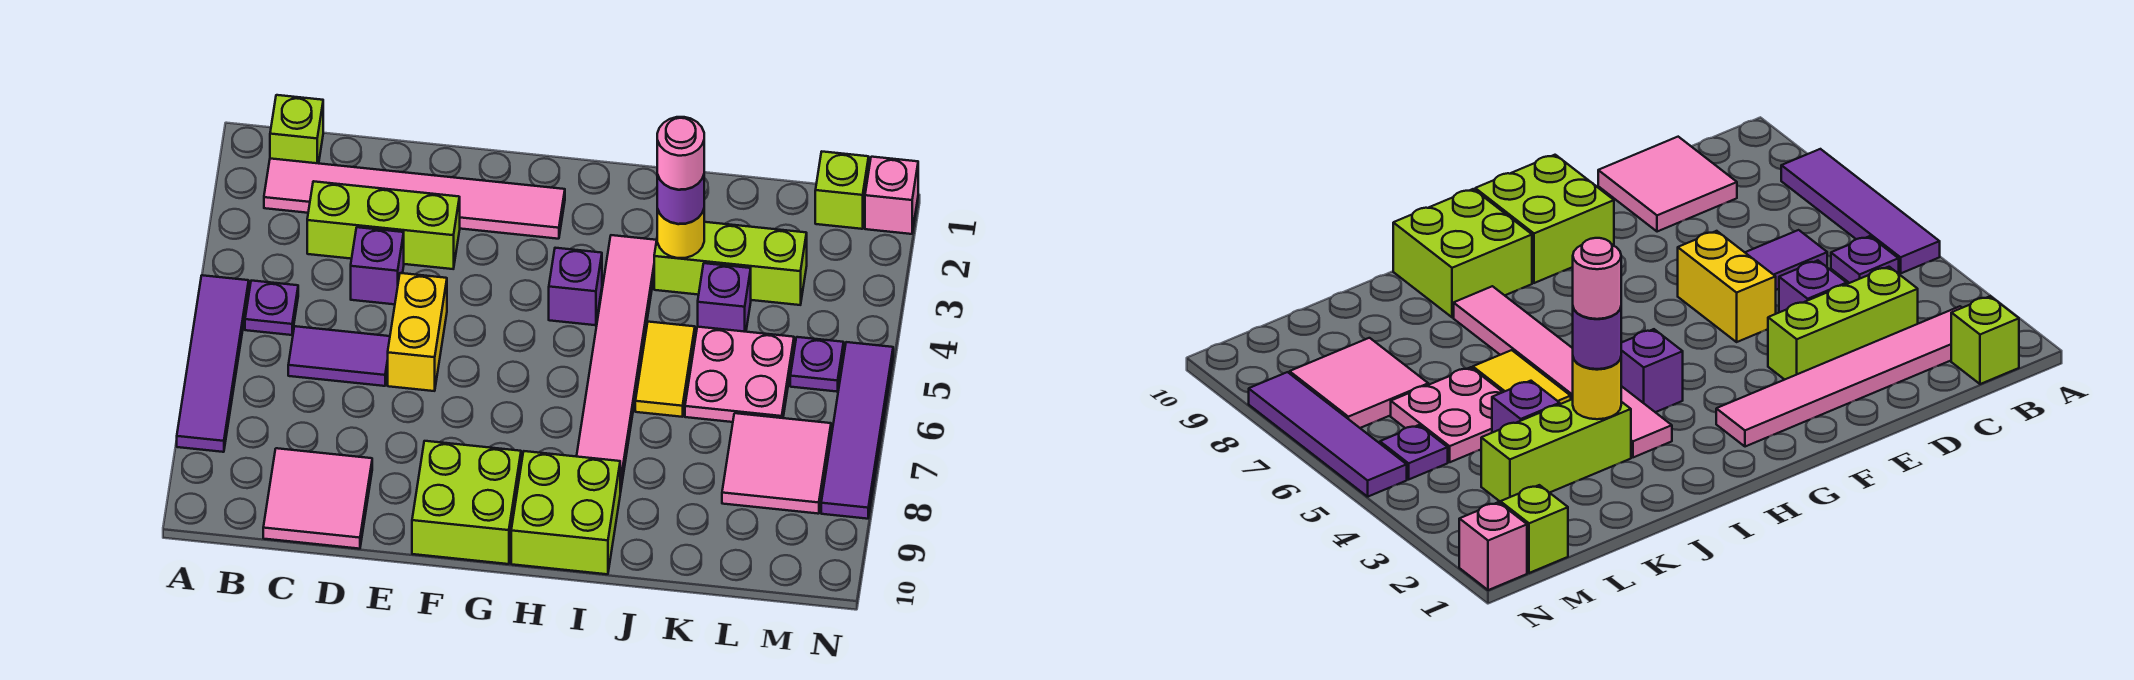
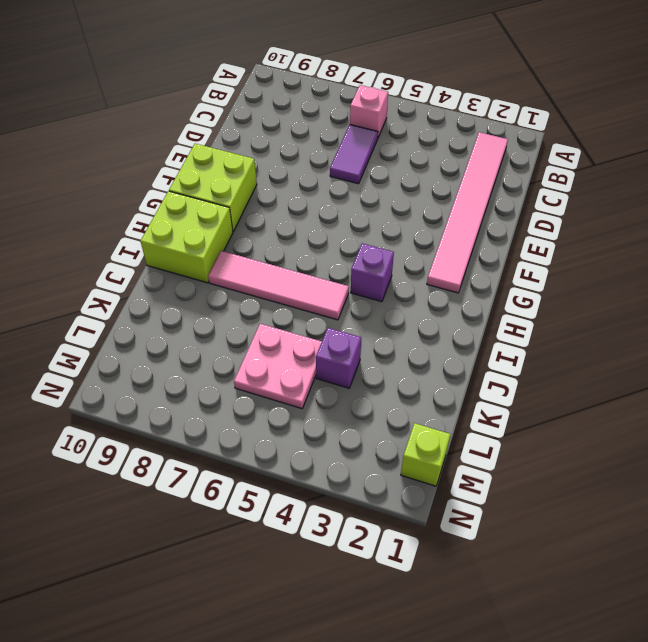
pink brick B6 level 1 -> pink brick N1 level 1
pink tile I5:I8 level 1 -> pink tile I3:I8 level 1
none -> purple tile A5:A8 level 1
none -> lime brick B1 level 1
none -> purple plate B5 level 1

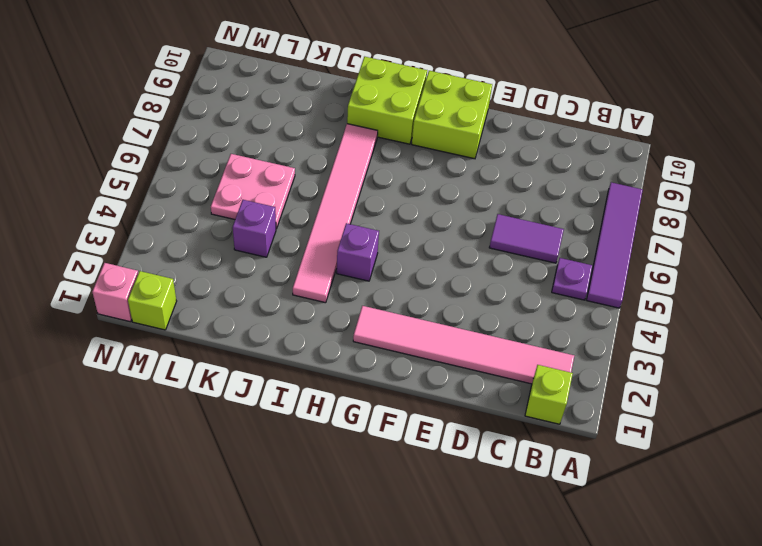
none -> lime brick C3:E3 level 1
none -> pink tile C9:D10 level 1
none -> purple brick D4 level 1

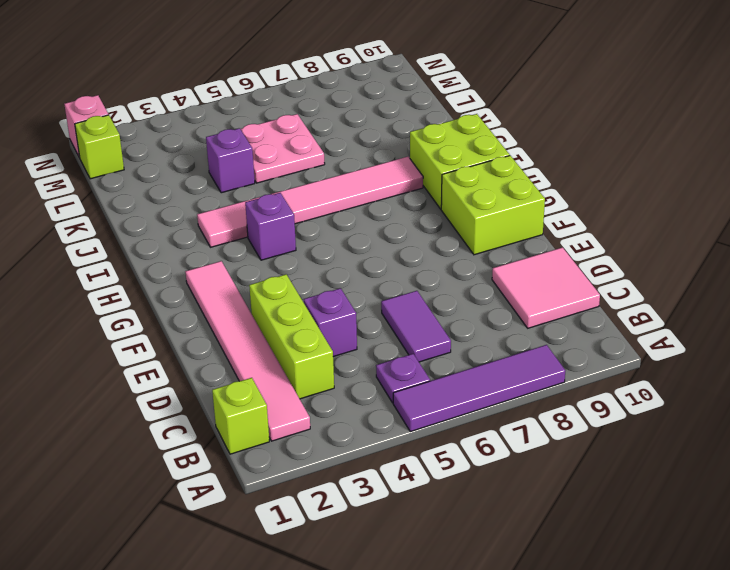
none -> yellow brick E5:E6 level 1
none -> lime brick J3:L3 level 1
none -> yellow tile J5:J6 level 1

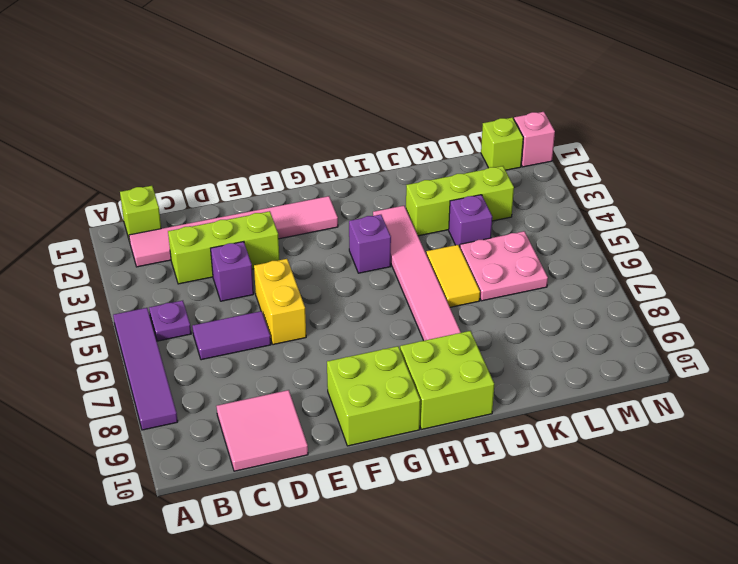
none -> pink tile L7:M8 level 1
none -> purple plate M5 level 1
none -> purple tile N5:N8 level 1

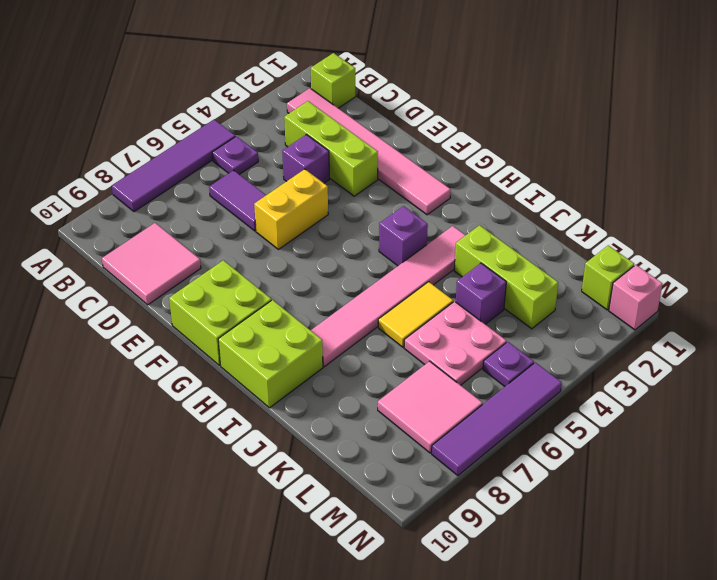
none -> yellow round brick J3 level 2
none -> purple round brick J3 level 3
none -> pink round brick J3 level 4

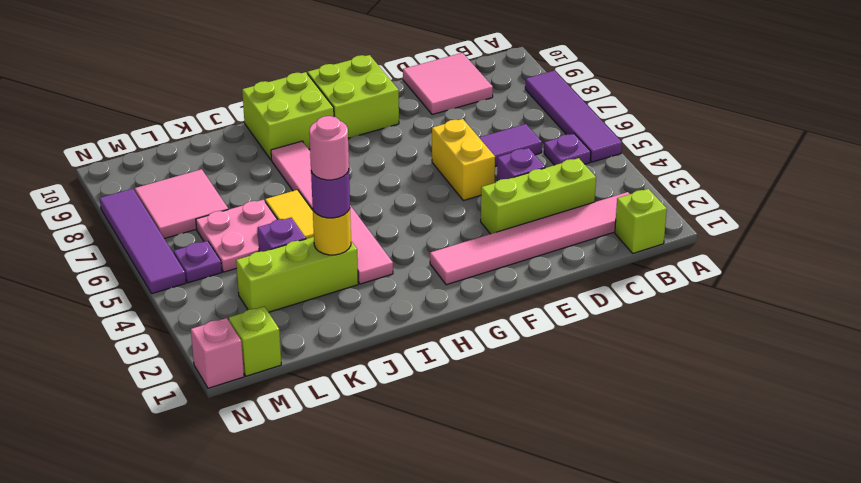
none -> purple brick H4 level 1

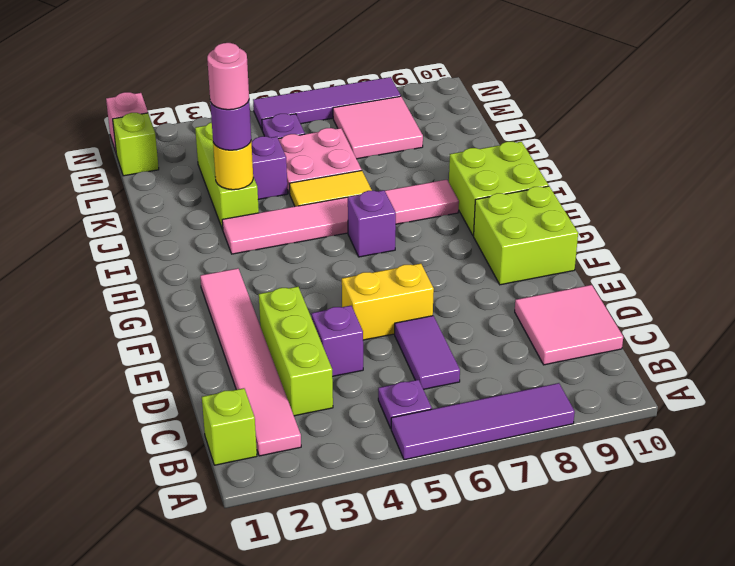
purple brick H6 level 1 -> purple brick H4 level 1

